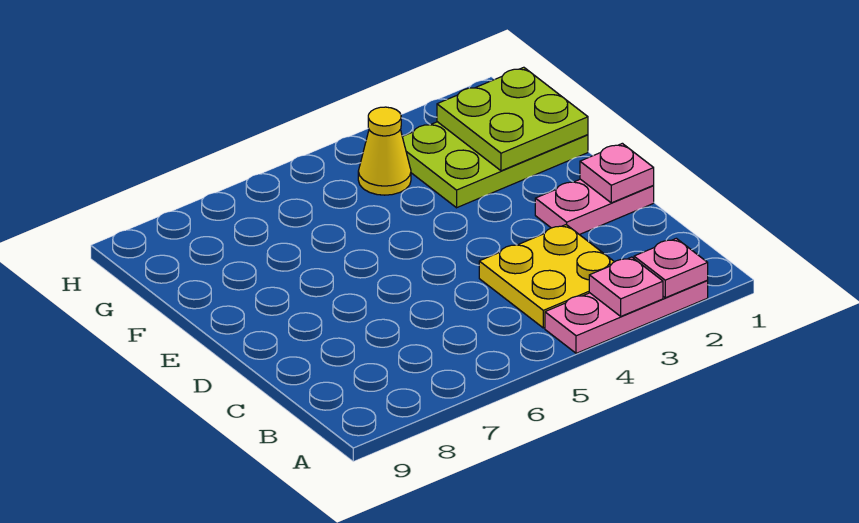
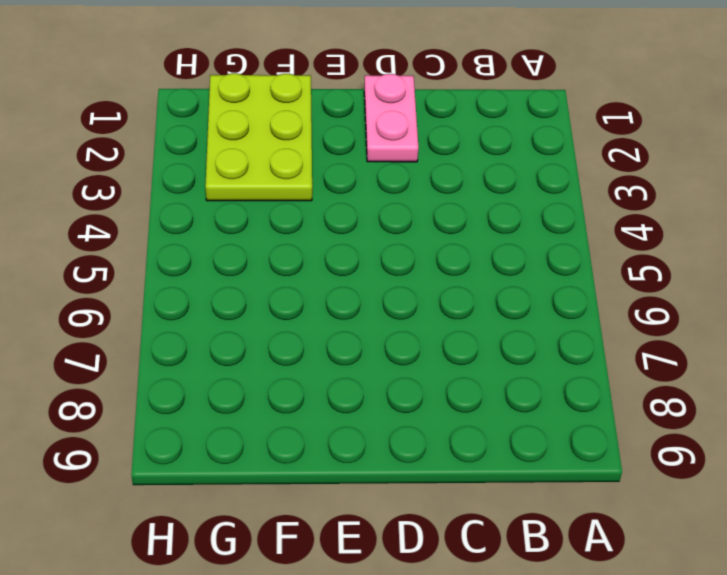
none -> pink plate A2:A4 level 1
none -> yellow plate B3:C4 level 1

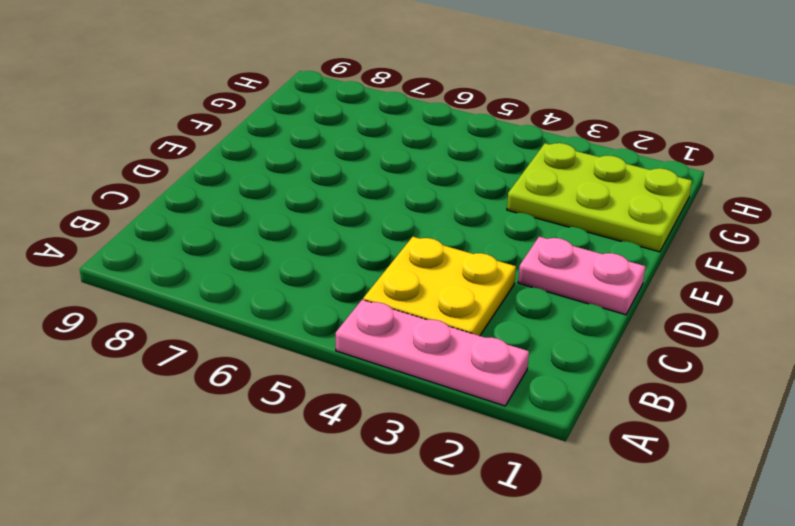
none -> yellow cone G4 level 1
none -> pink plate A2 level 2

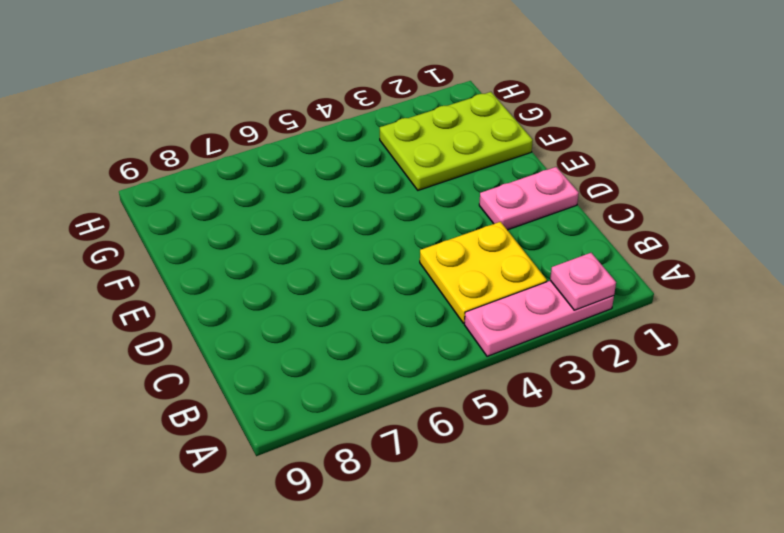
none -> yellow cone G4 level 1
none -> pink plate A3 level 2

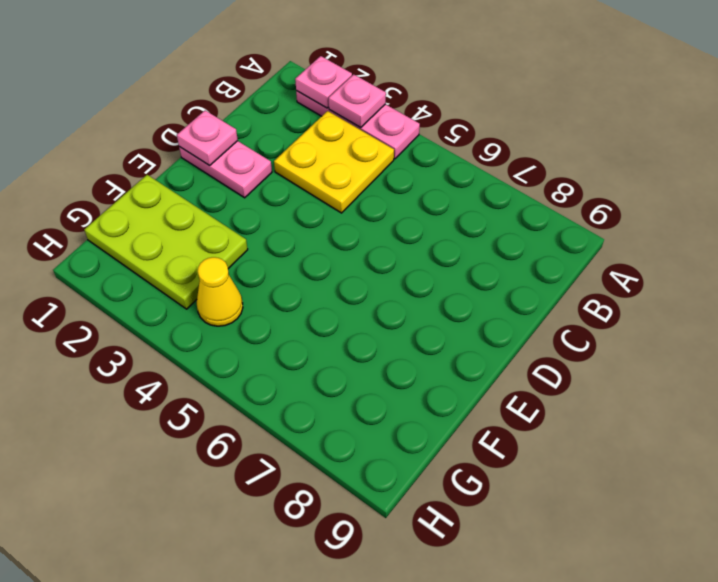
none -> lime plate F1:G2 level 2

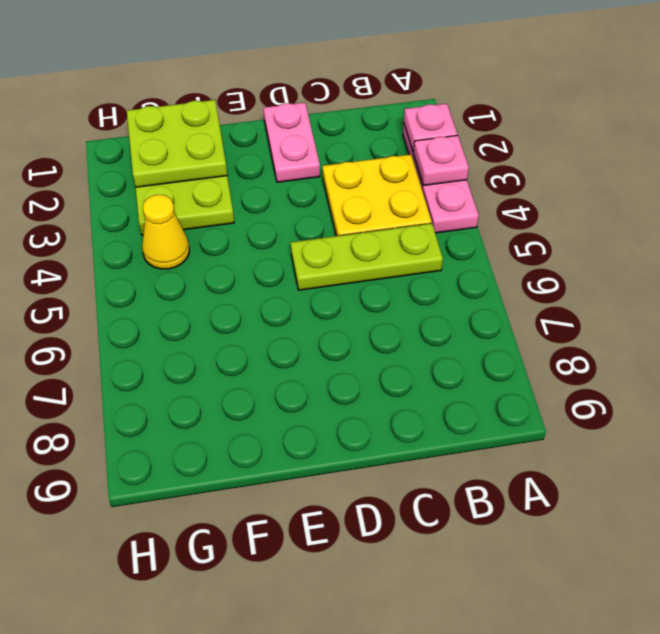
lime plate B5:D5 level 1 -> none
none -> pink plate D1 level 2

